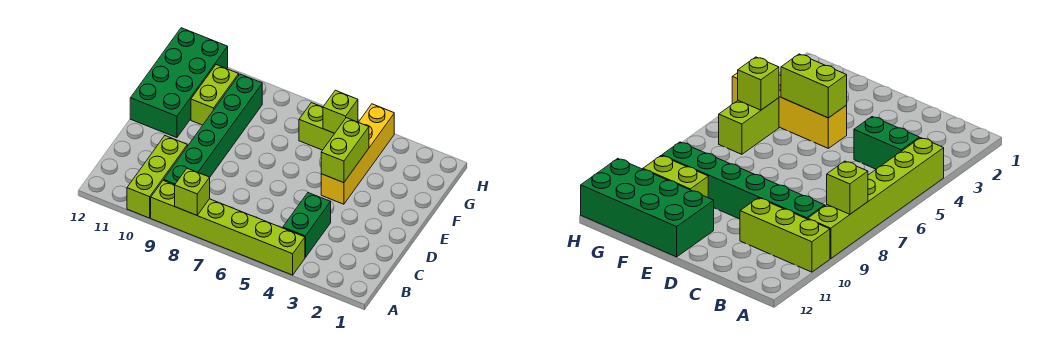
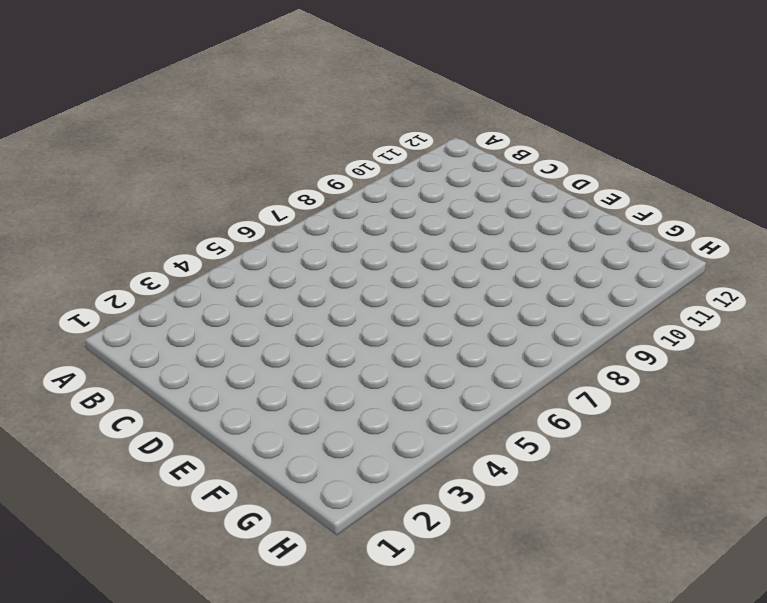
none -> lime brick A4:A9 level 1
none -> lime brick A10:C10 level 1

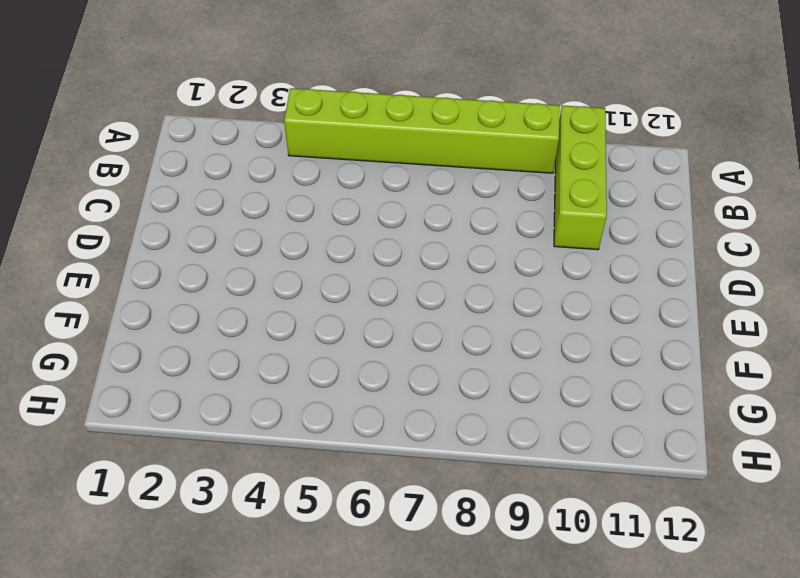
none -> green brick B4:C4 level 1
none -> green brick B9:G9 level 1

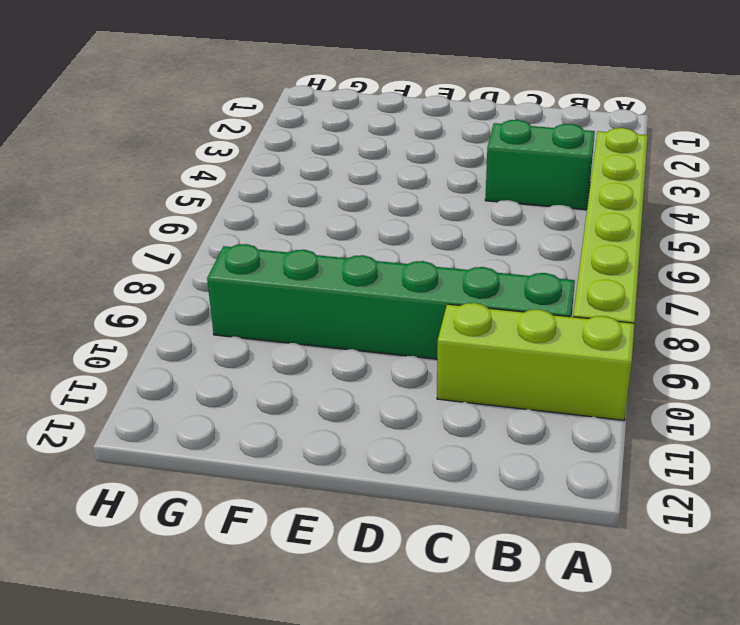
none -> yellow brick E4:H4 level 1
none -> green brick E11:H12 level 1

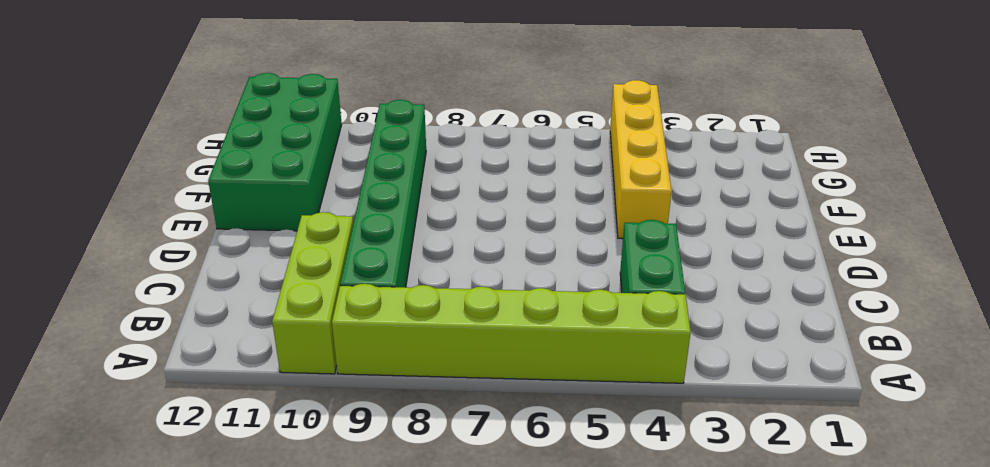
none -> lime brick F10:G10 level 1
none -> lime brick G5:G6 level 1

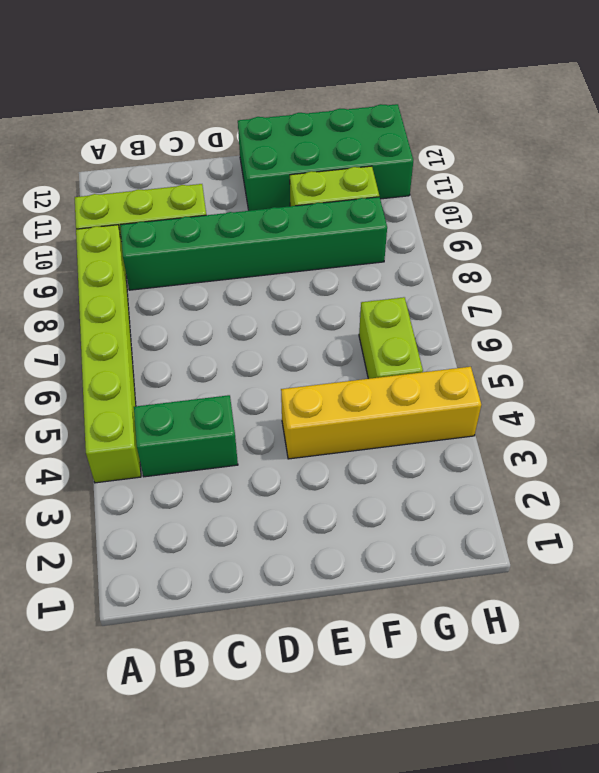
none -> lime brick A8 level 2
none -> lime brick E4:F4 level 2

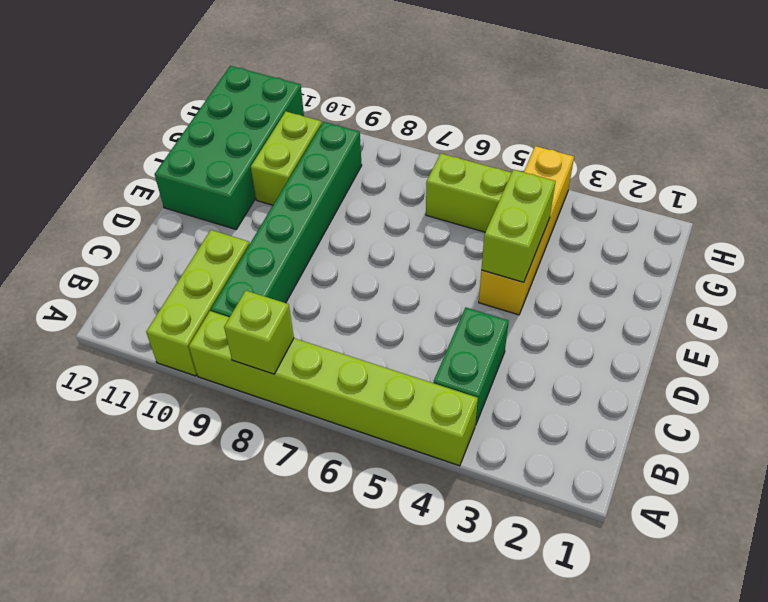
none -> lime brick G5 level 2

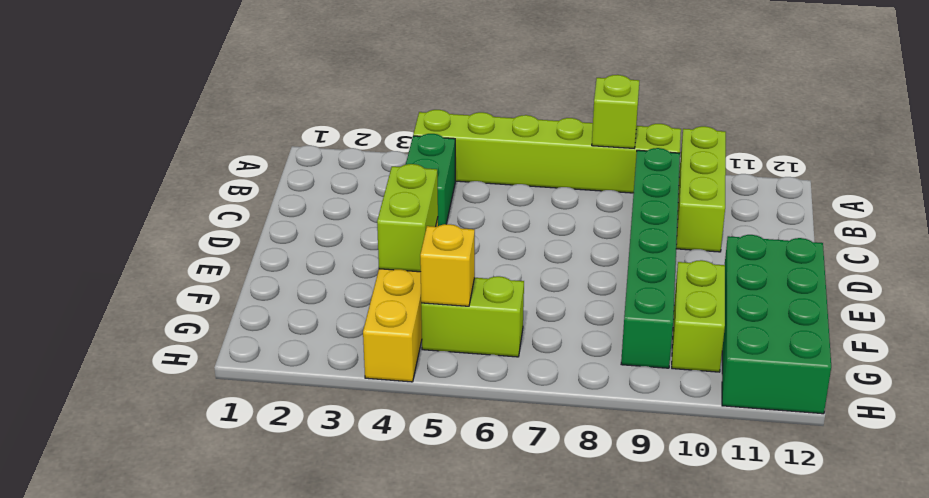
yellow brick G5 level 2 -> lime brick G5 level 2

